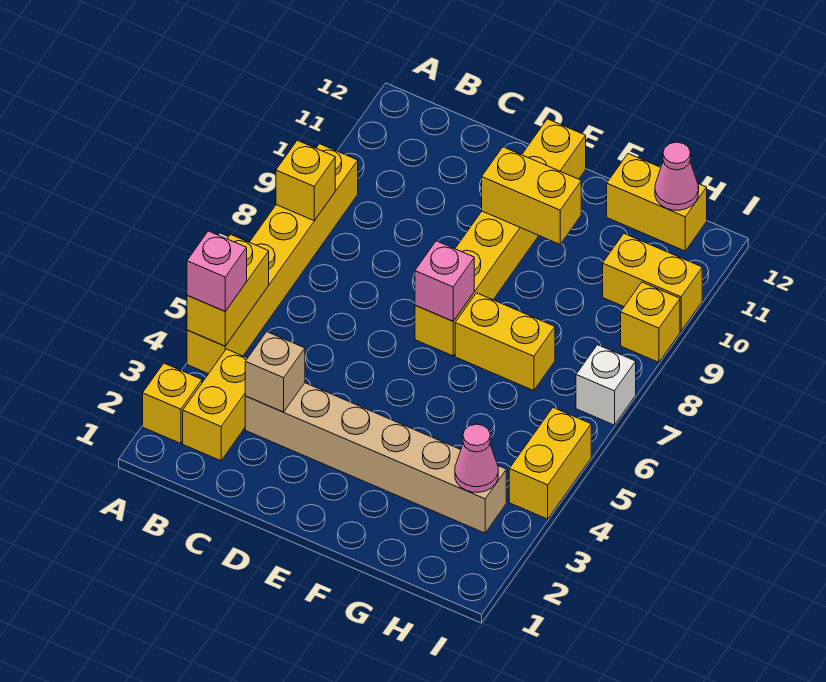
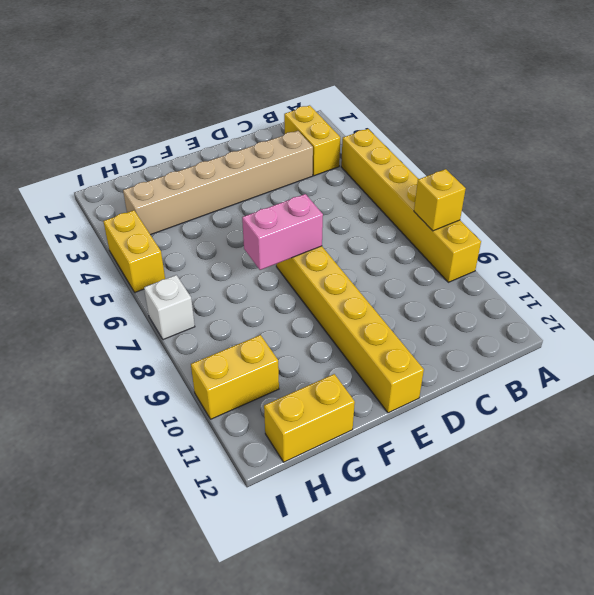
pink brick E7:F7 level 2 -> pink brick E7 level 2
none -> yellow brick A2 level 1
none -> yellow brick F7:G7 level 1
none -> yellow brick I9 level 1

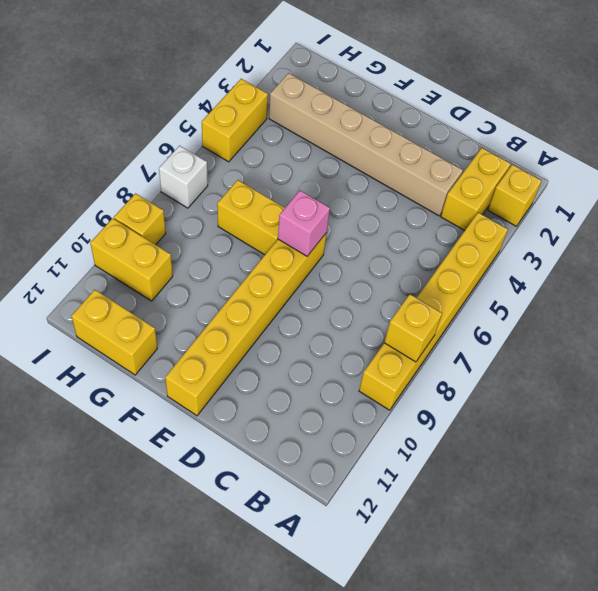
none -> yellow brick A4:A5 level 2
none -> tan brick C3 level 2
none -> yellow brick E10:F10 level 2

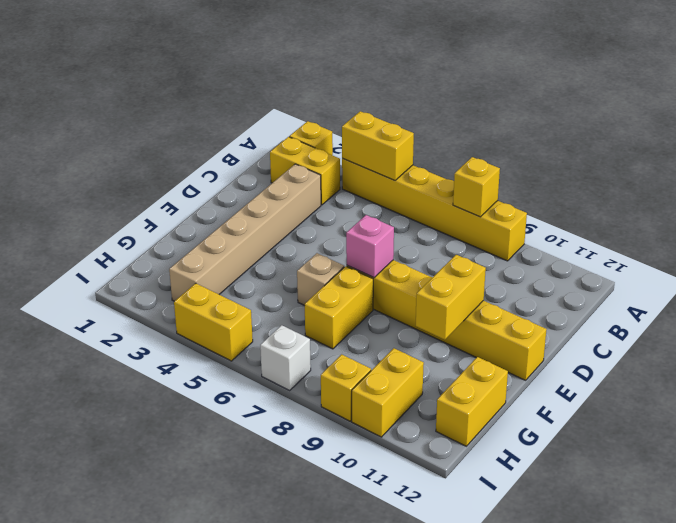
tan brick F6 level 1 -> tan brick C3 level 2
none -> pink cone H3 level 2
none -> pink cone H12 level 2
none -> pink brick A4 level 3

